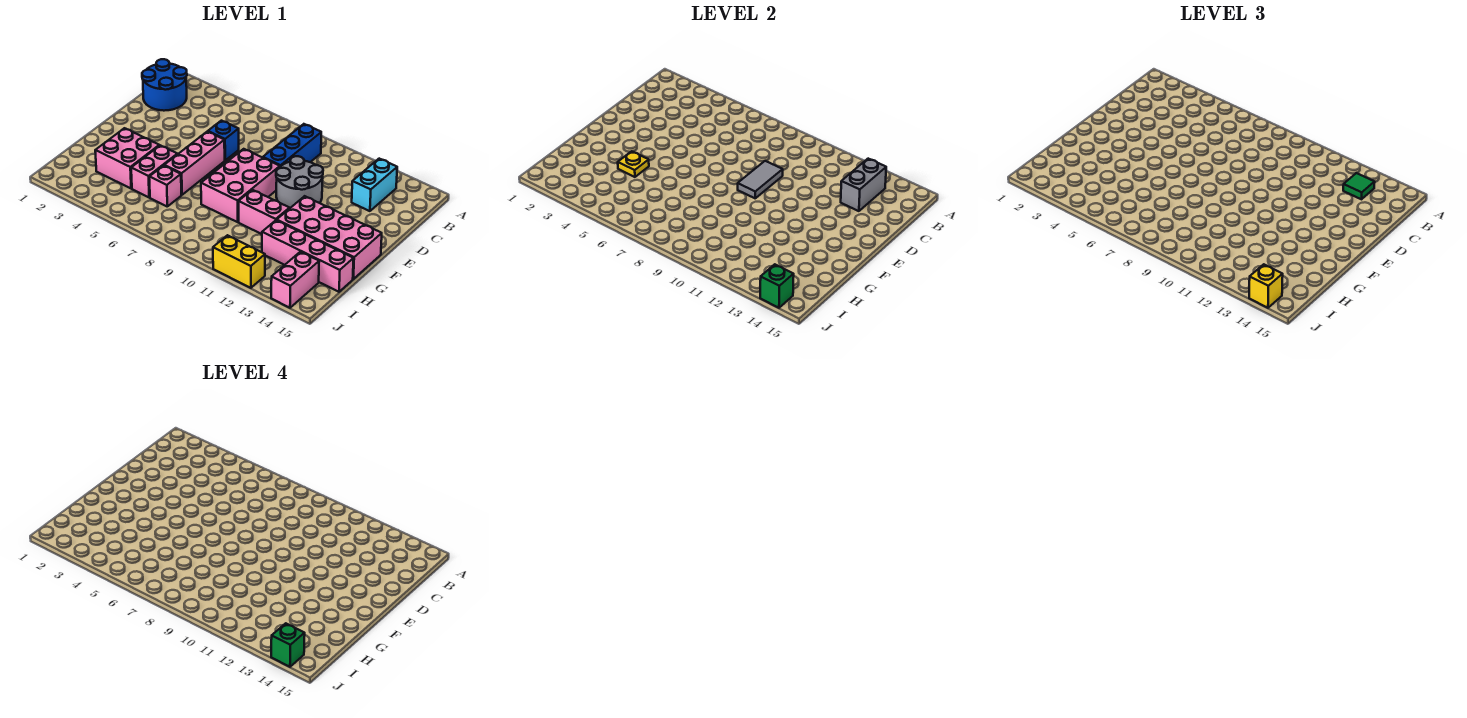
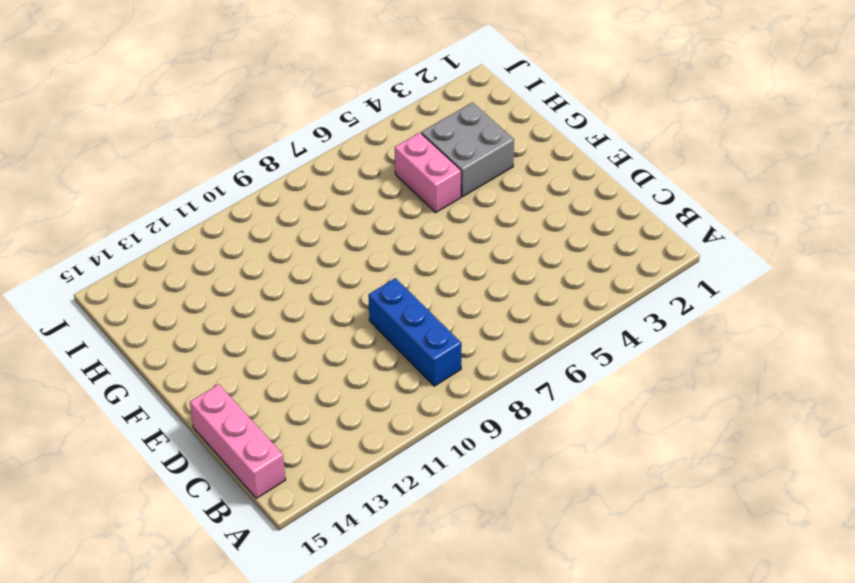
pink brick B15:D15 level 1 -> pink brick E6:G6 level 1
grey brick G3:H4 level 1 -> pink brick G3:H4 level 1
none -> blue round brick B1:C2 level 1
none -> cyan brick B13:C13 level 1
none -> blue brick D6 level 1

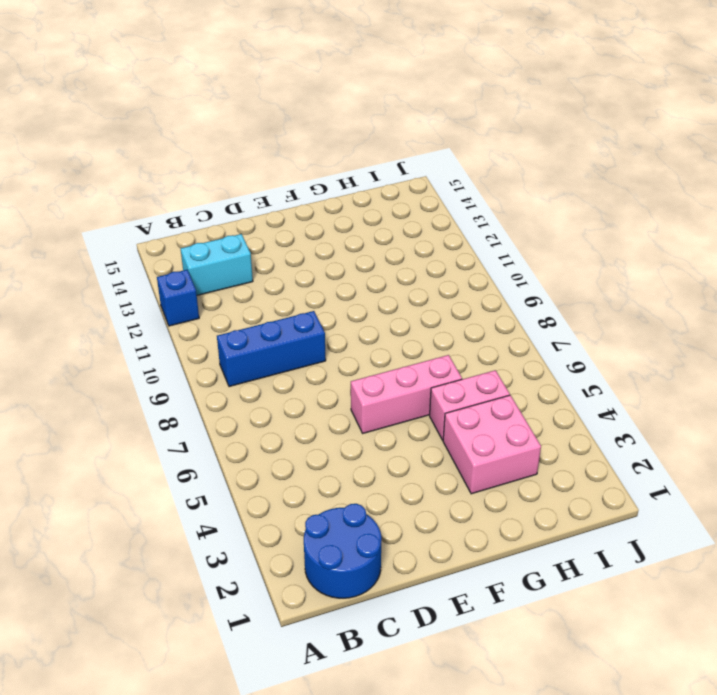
blue brick A12 level 1 -> blue brick D6 level 1
none -> grey round brick D10:E11 level 1
none -> pink brick E8:G9 level 1
none -> pink brick F12:G15 level 1

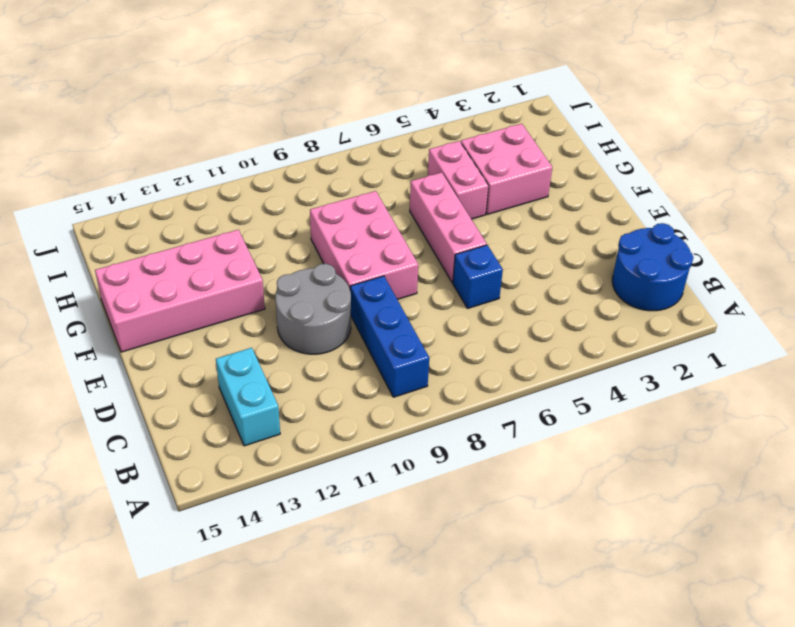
none -> pink brick G10:G11 level 1
none -> pink brick H6 level 1
none -> pink brick H12:H15 level 1

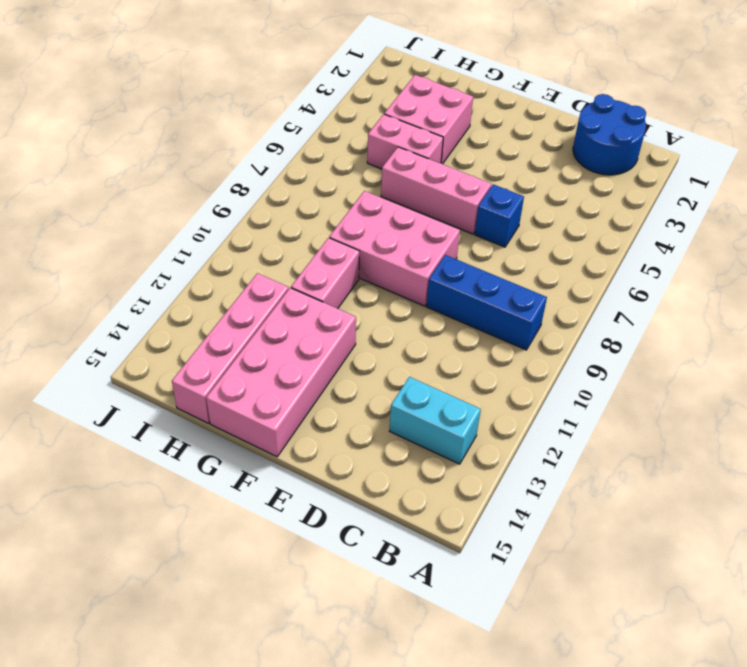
none -> grey round brick D10:E11 level 1
none -> pink brick H6 level 1
none -> pink brick I14:J14 level 1

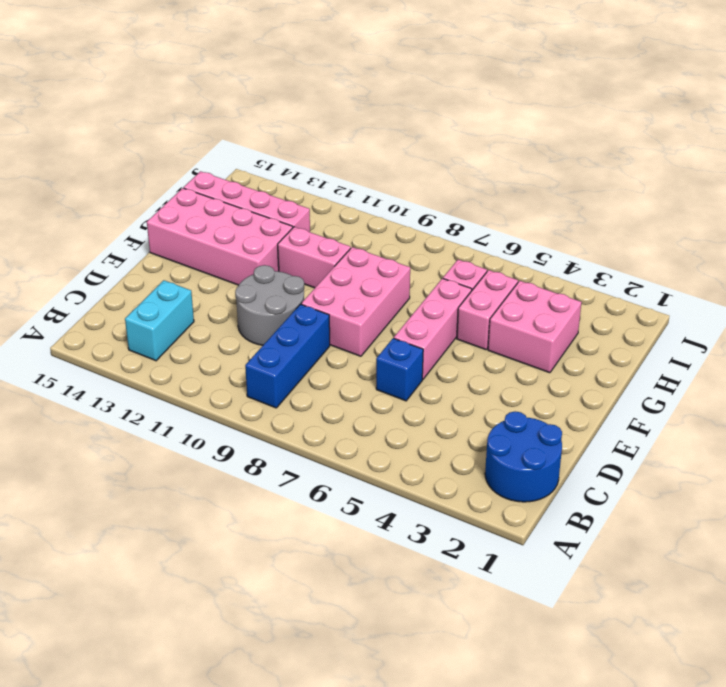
none -> pink brick I14:J14 level 1
none -> yellow brick J11:J12 level 1
none -> grey brick B13:C13 level 2

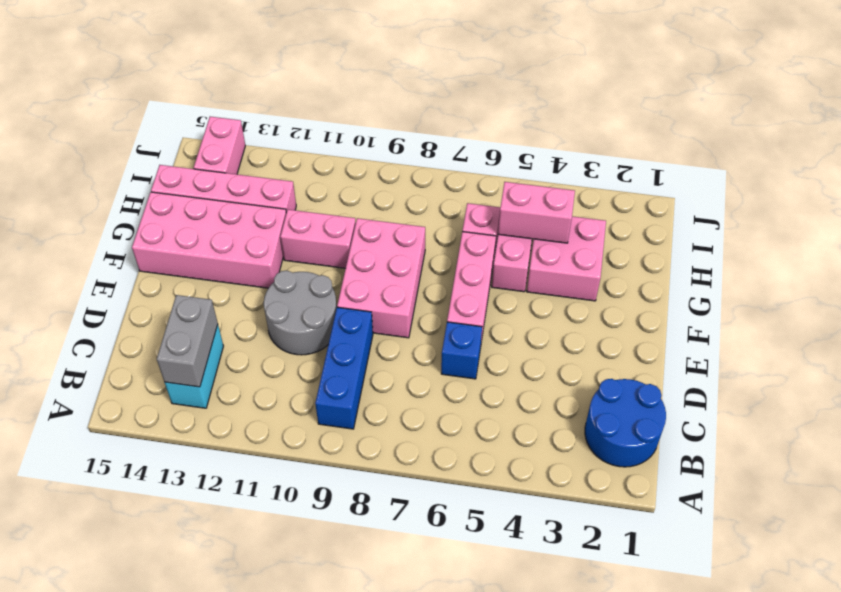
pink brick H4:H5 level 2 -> none
none -> yellow brick J11:J12 level 1
none -> grey tile D9:E9 level 2
none -> yellow plate G4 level 2

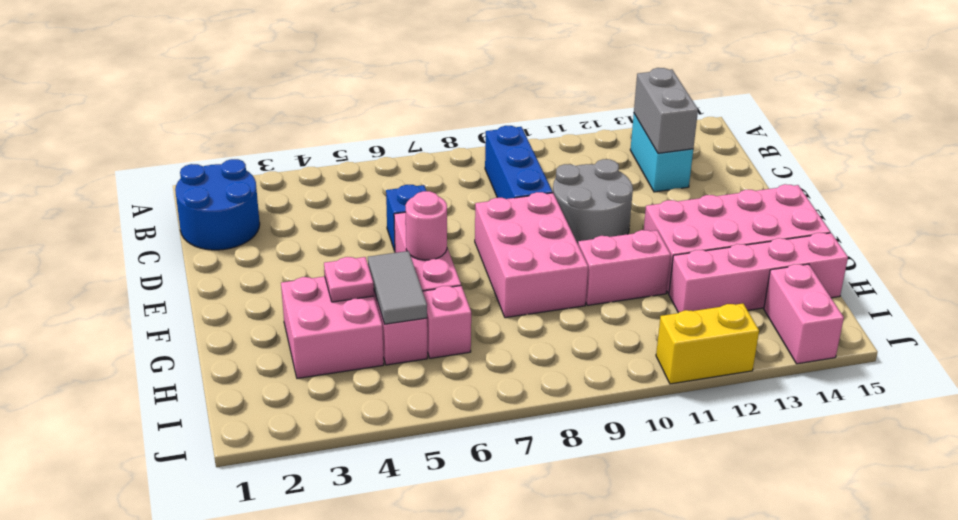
pink round brick F6 level 2 -> none
pink plate G4 level 2 -> yellow plate G4 level 2
grey tile G5:H5 level 2 -> grey tile D9:E9 level 2
none -> green brick J14 level 2
none -> green tile B13 level 3
none -> yellow brick J14 level 3

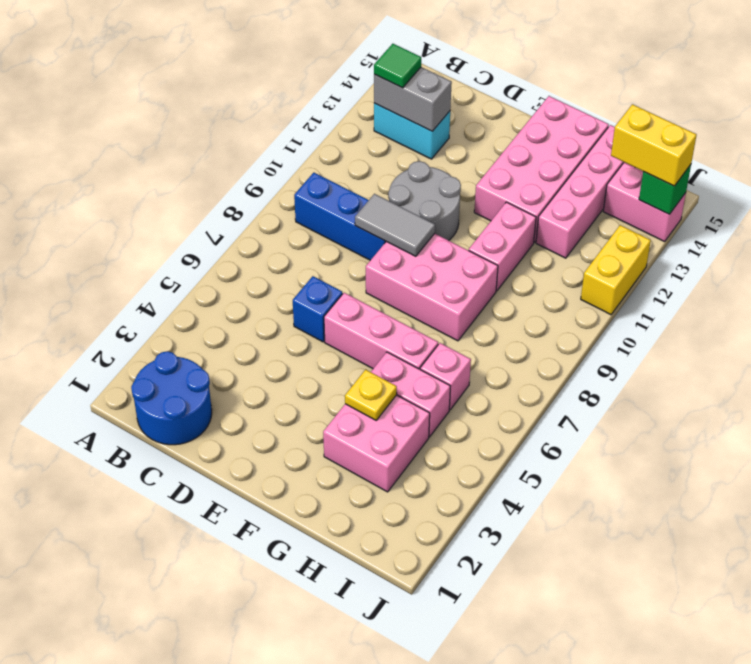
yellow brick I14:J14 level 3 -> yellow brick J14 level 3
none -> green brick J14 level 4

